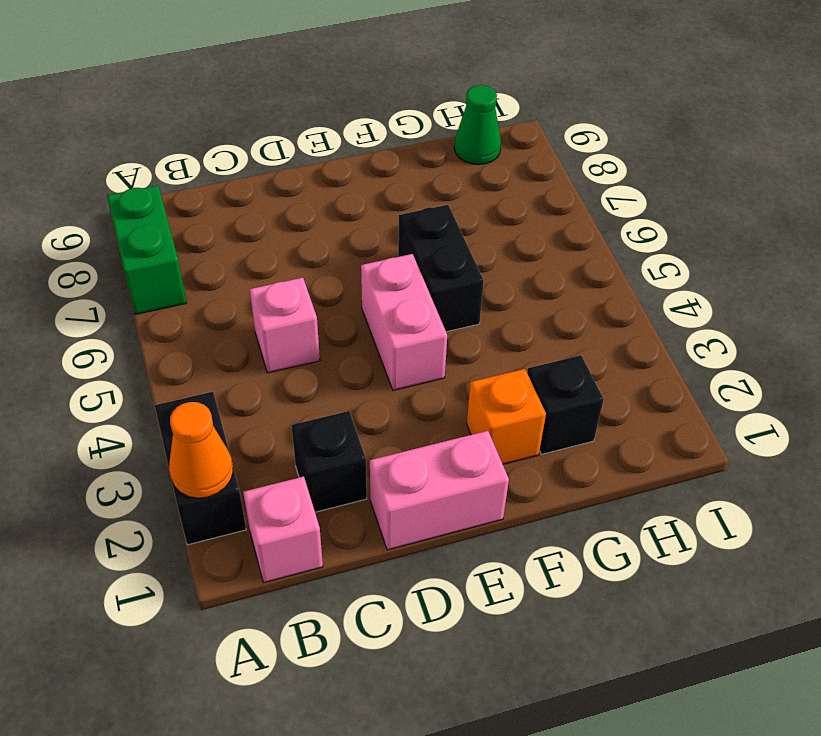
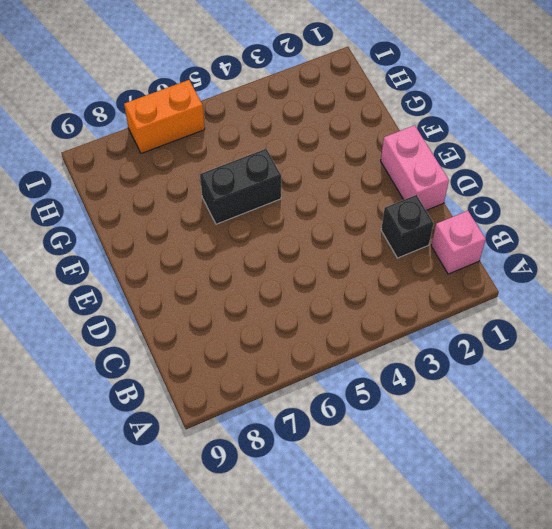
orange brick I6:I7 level 1 -> none
none -> black brick A2:A3 level 1
none -> green brick A7:A8 level 1
none -> pink brick C5 level 1

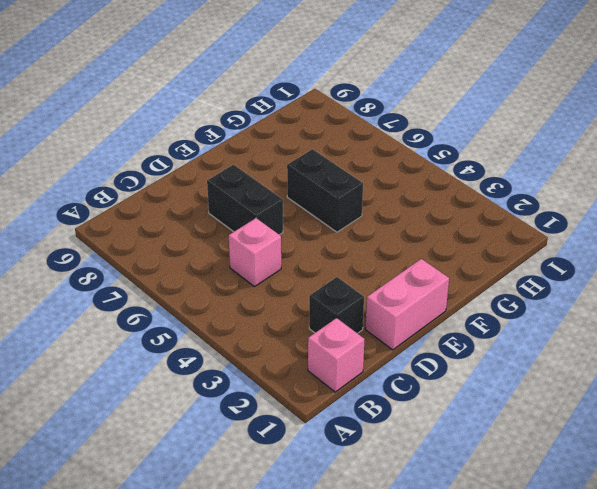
black brick D6:D7 level 1 -> black brick A2:A3 level 1
none -> green brick A7:A8 level 1
none -> pink brick E4:E5 level 1
none -> orange brick F2 level 1

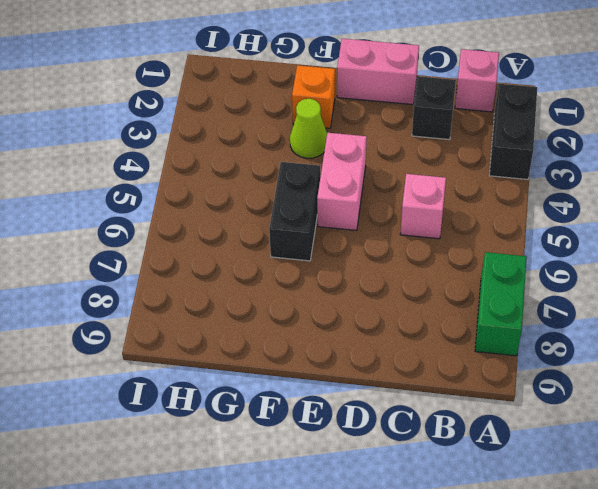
lime cone F3 level 1 -> none
none -> black brick G2 level 1
none -> green cone H9 level 1
none -> orange cone A2 level 2

